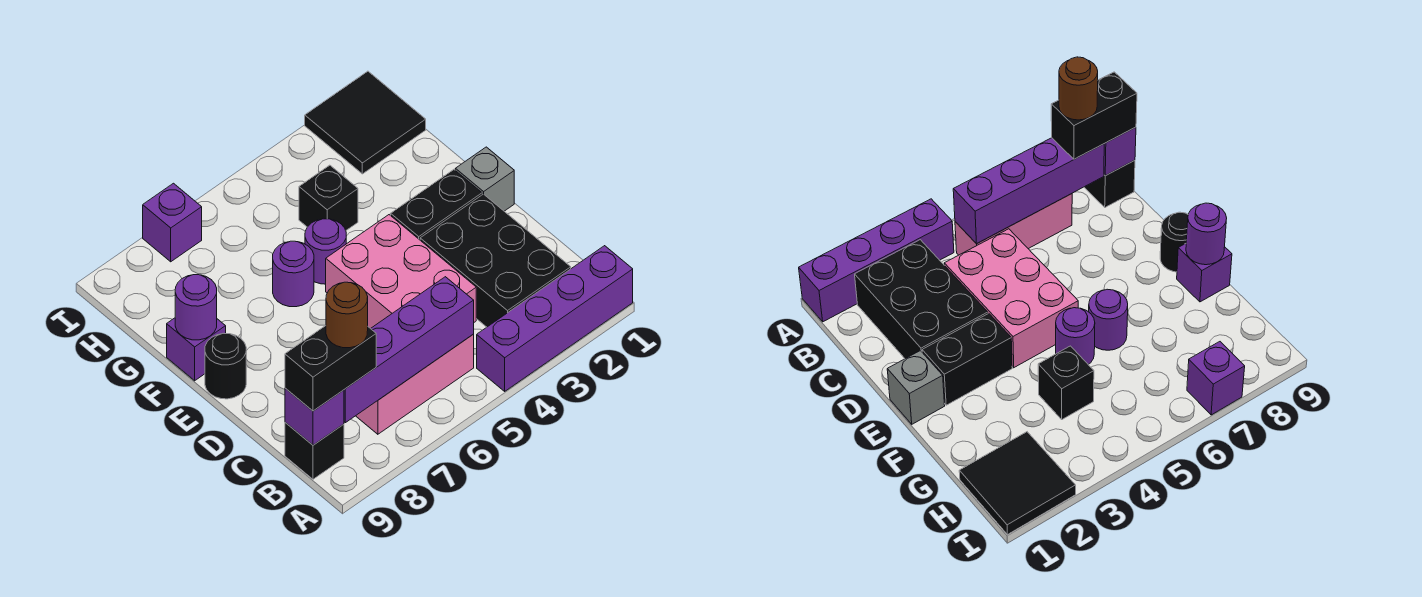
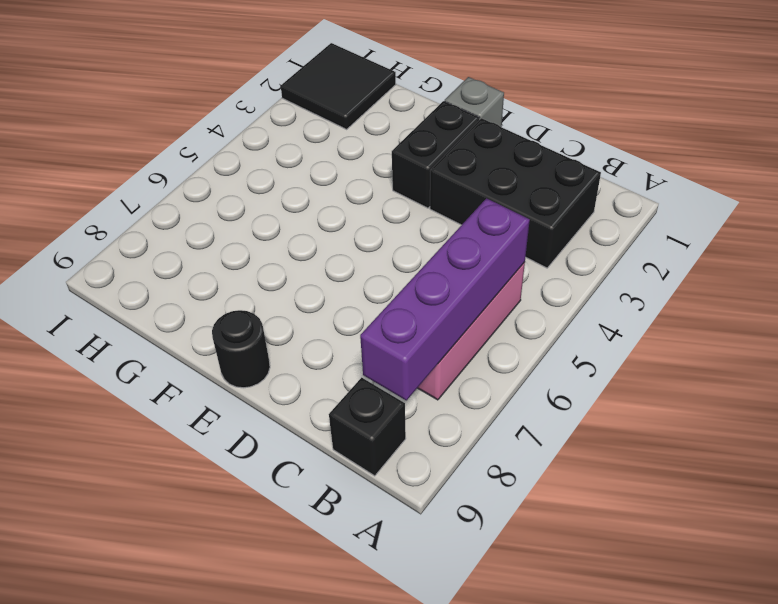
none -> purple brick A1:A4 level 1
none -> pink brick C4:E5 level 1
none -> purple round brick F5 level 1

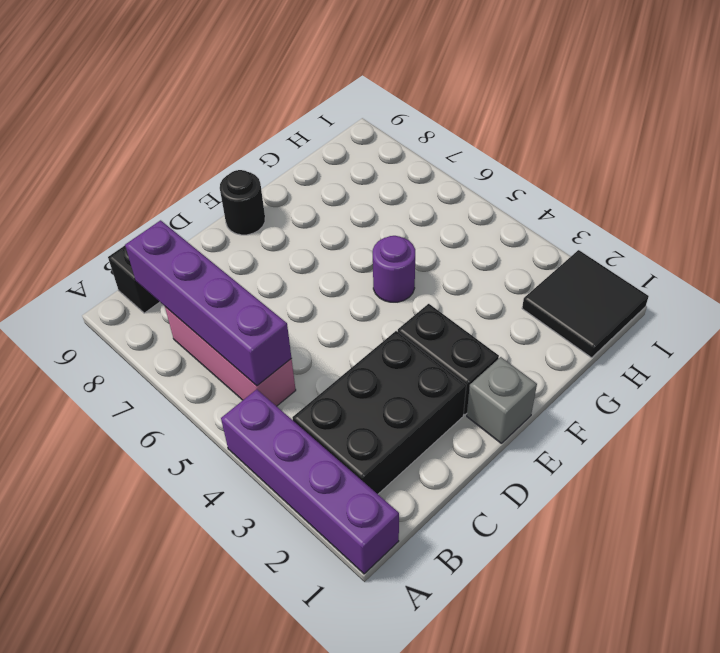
none -> pink brick C4:E5 level 1
none -> purple round brick F6 level 1
none -> purple brick F9 level 1

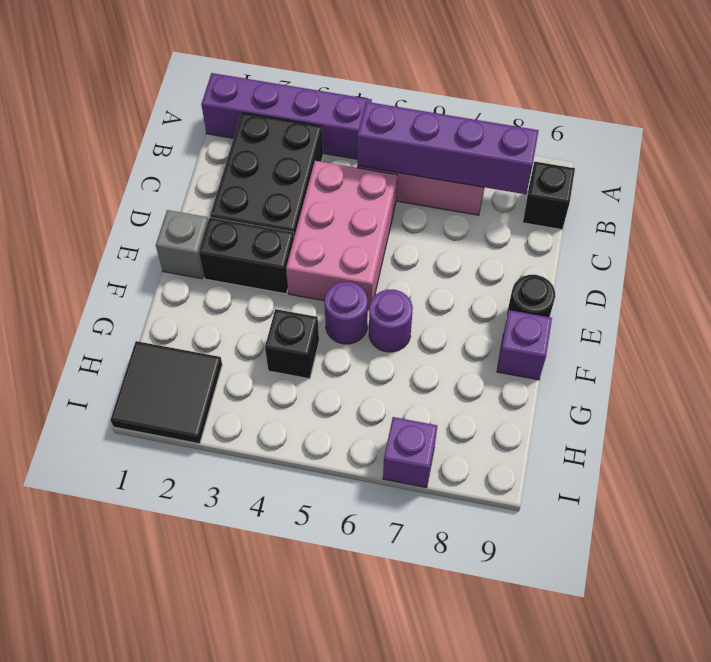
none -> purple brick B9 level 2
none -> purple round brick F9 level 2
none -> black brick B8:B9 level 3

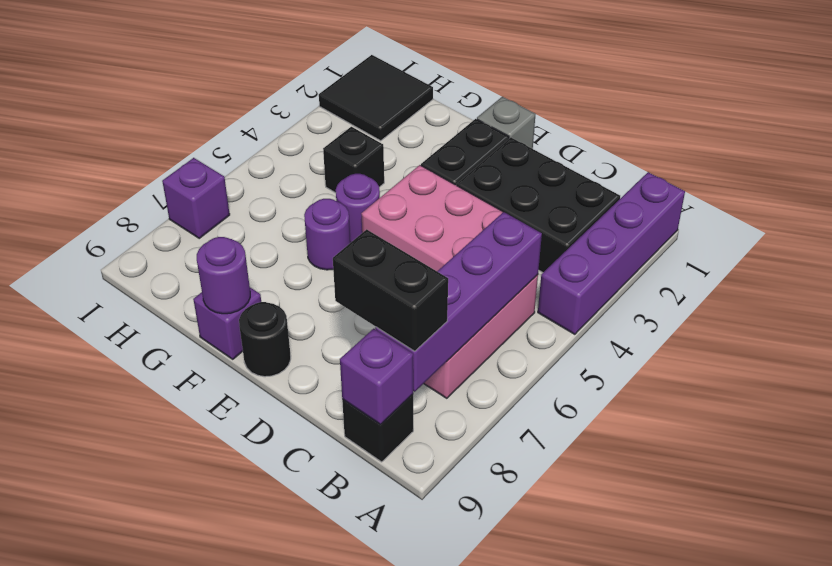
black brick B8:C8 level 3 -> black brick B8:B9 level 3
none -> brown round brick B8 level 4

